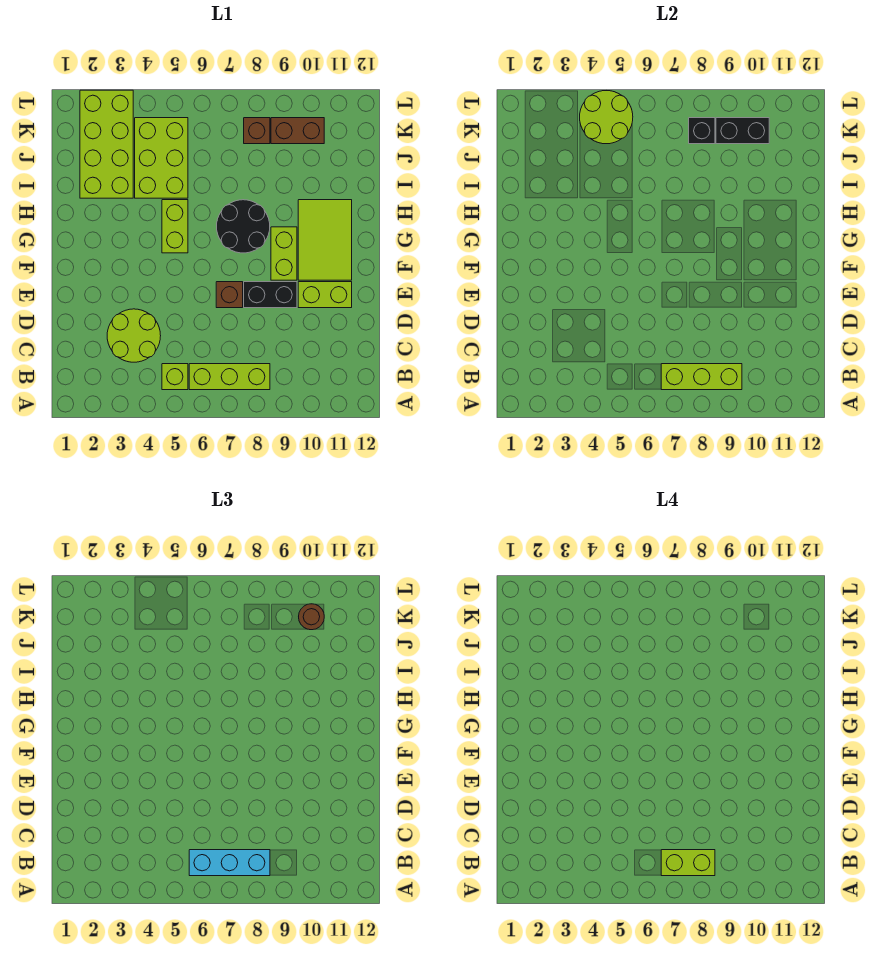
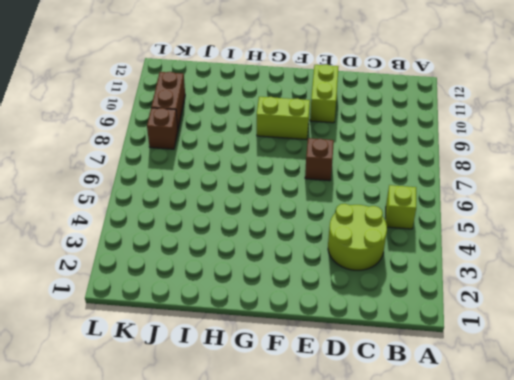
none -> lime brick B6:B8 level 1
none -> black brick E8:E9 level 1
none -> lime tile F10:H11 level 1

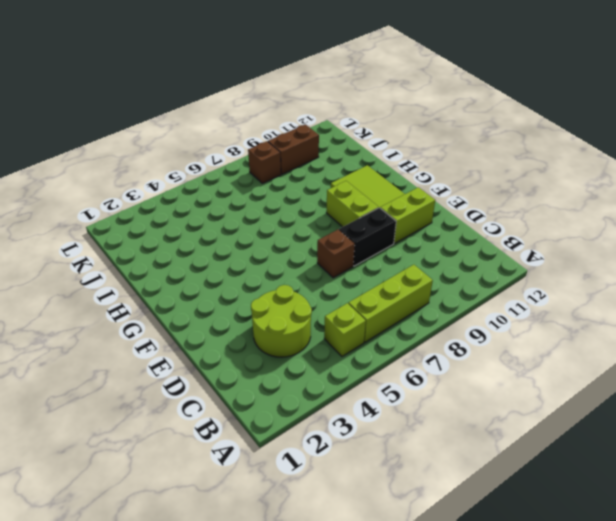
none -> lime brick G5:H5 level 1
none -> black round brick G7:H8 level 1
none -> lime brick I2:L3 level 1

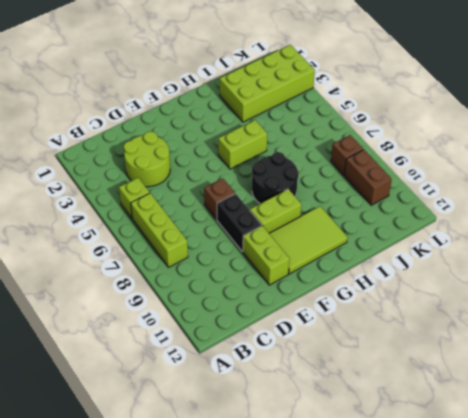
none -> lime brick I4:K5 level 1
none -> lime brick B7:B9 level 2
none -> lime round brick K4:L5 level 2

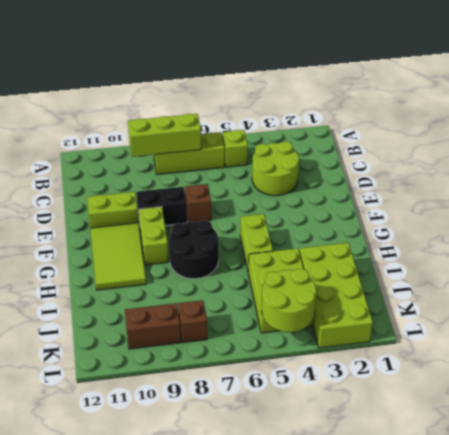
none -> black brick K8 level 2
none -> black brick K9:K10 level 2
none -> cyan brick B6:B8 level 3

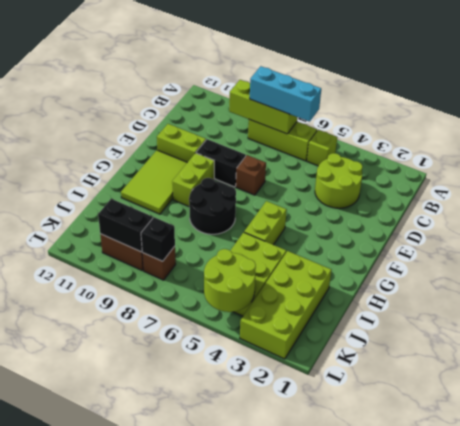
none -> brown round brick K10 level 3
none -> lime brick B7:B8 level 4

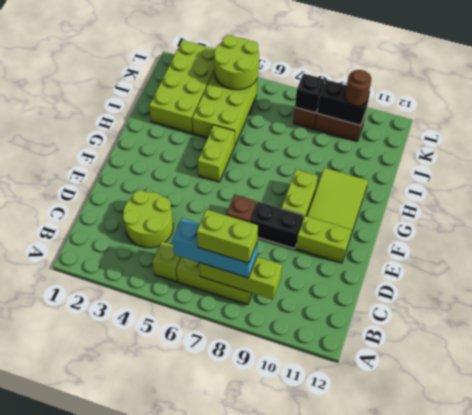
none -> black round brick G7:H8 level 1

